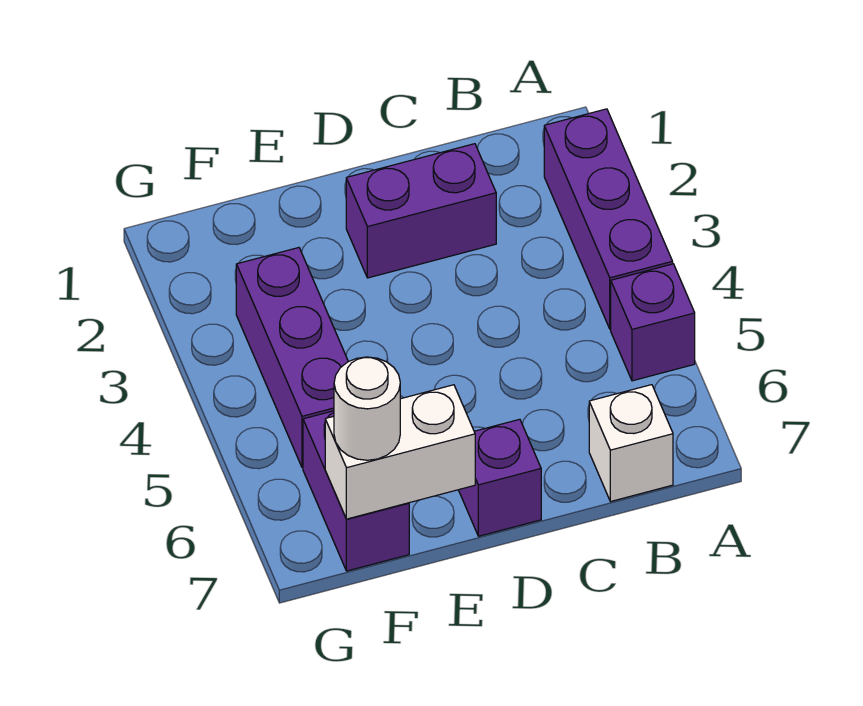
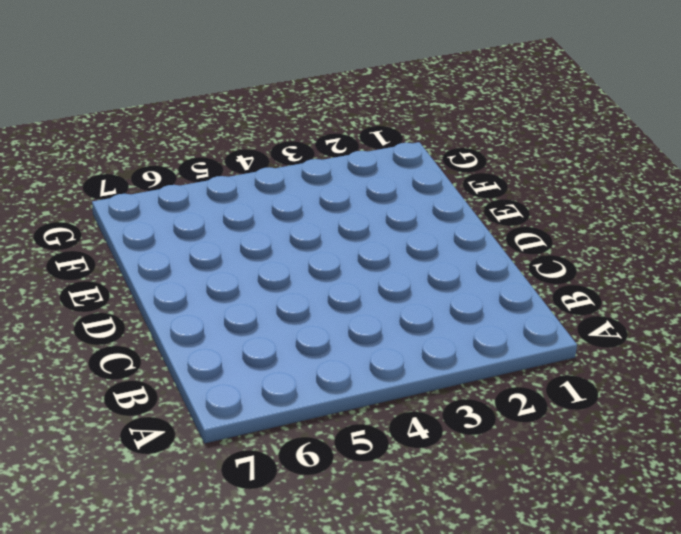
none -> purple brick A2:A4 level 1
none -> purple brick A5 level 1

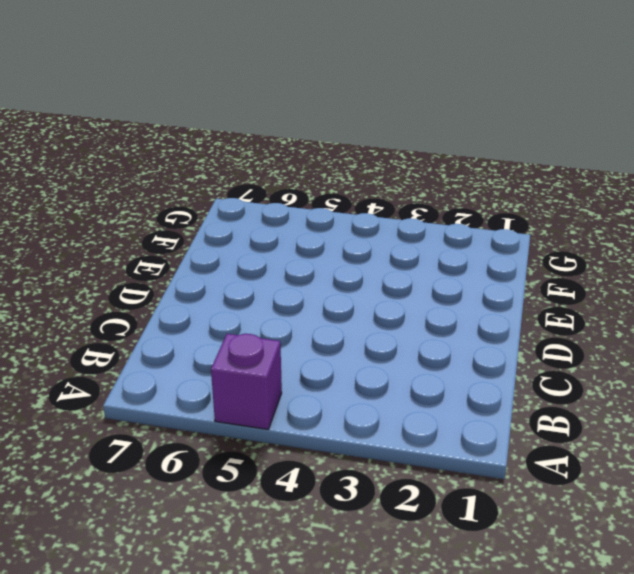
none -> purple brick A2:A4 level 1
none -> white brick B7 level 1

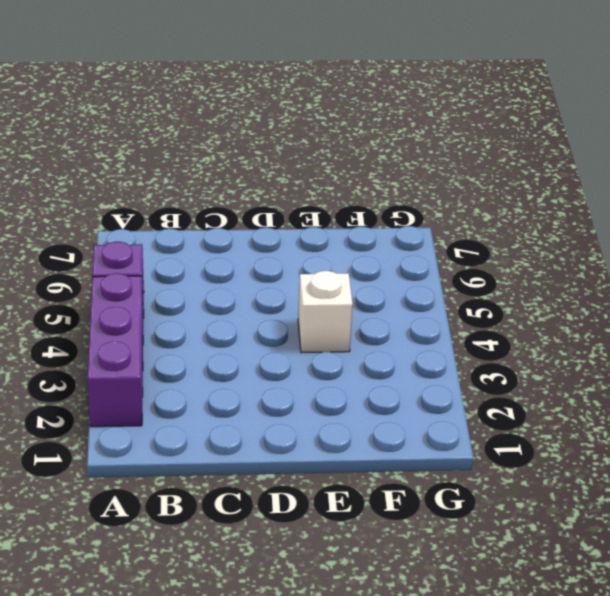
white brick E4 level 1 -> white brick B7 level 1
none -> purple brick C2:D2 level 1
none -> purple brick D7 level 1

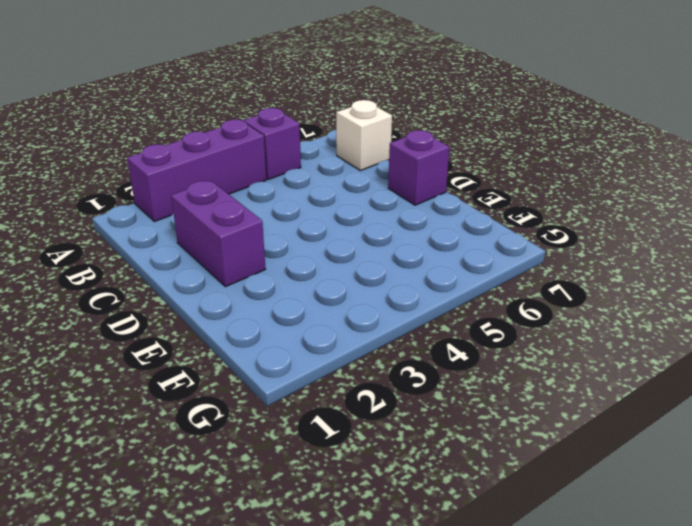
none -> purple brick F3:F5 level 1
none -> purple brick F6:F7 level 1

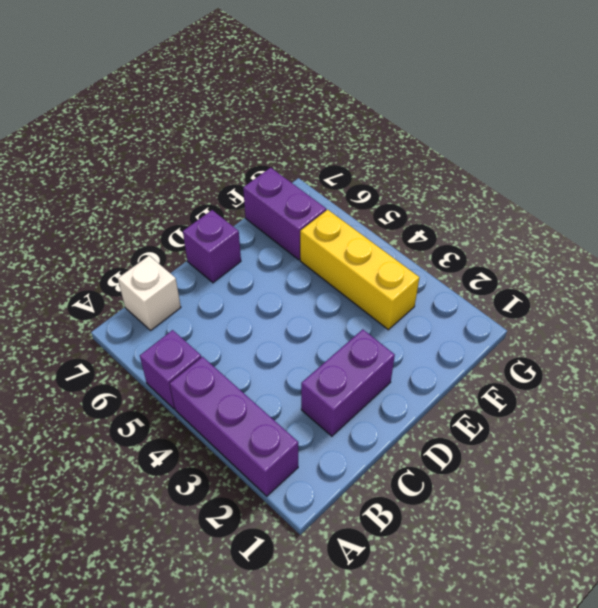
yellow brick F3:F5 level 1 -> purple brick F3:F5 level 1
none -> white brick E7:F7 level 2
none -> white round brick F7 level 3

